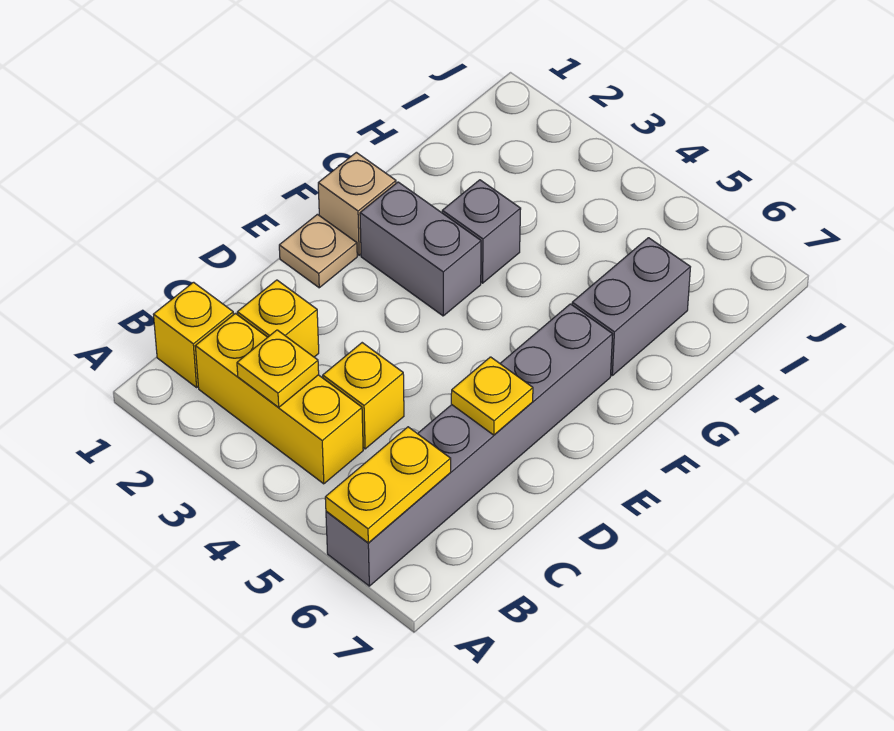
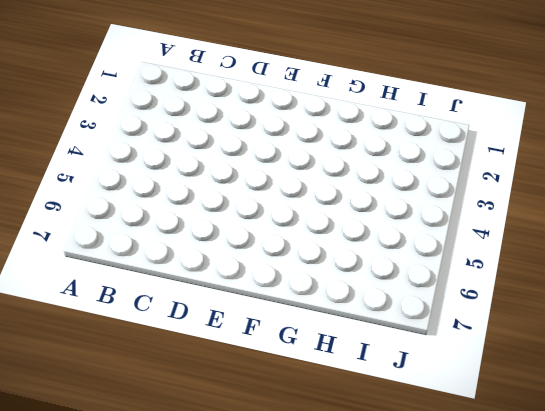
none -> grey brick A6:F6 level 1
none -> yellow brick B1 level 1
none -> yellow brick B2:B4 level 1

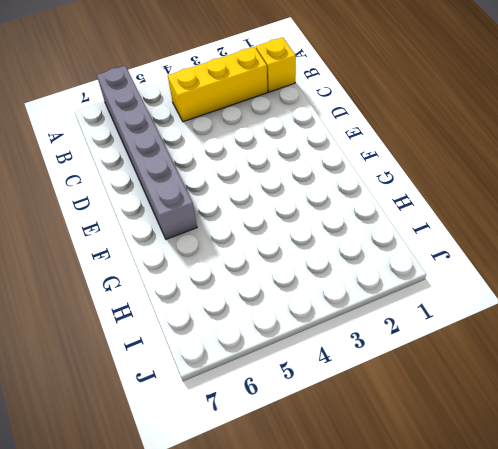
none -> yellow brick C2 level 1
none -> yellow brick C4 level 1
none -> tan plate E1 level 1

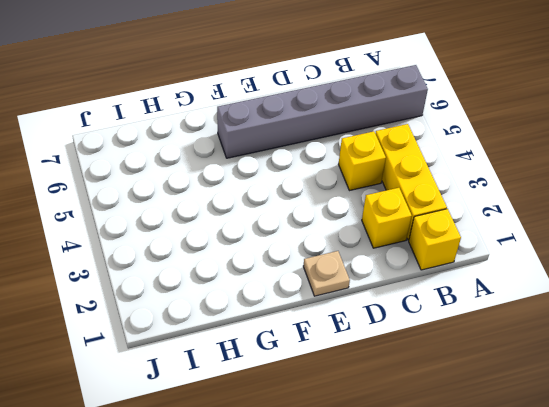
none -> tan brick F1 level 1
none -> grey brick F2:F3 level 1
none -> grey brick G3 level 1

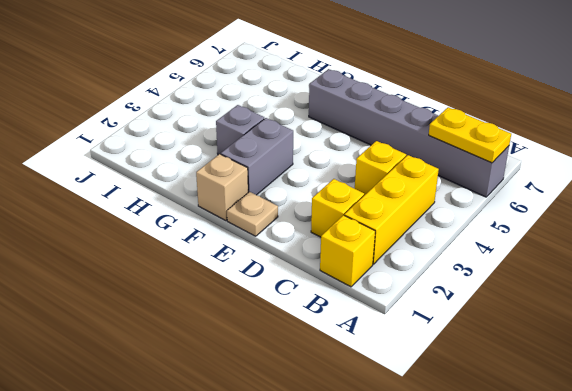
none -> grey brick G6:H6 level 1
none -> yellow plate B3 level 2
none -> yellow plate D6 level 2

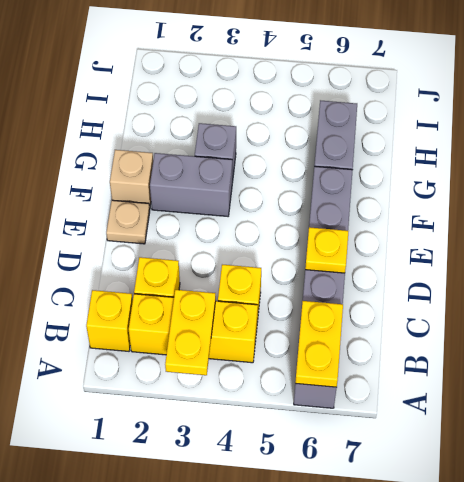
yellow plate A3:B3 level 2 -> yellow plate B3 level 2

